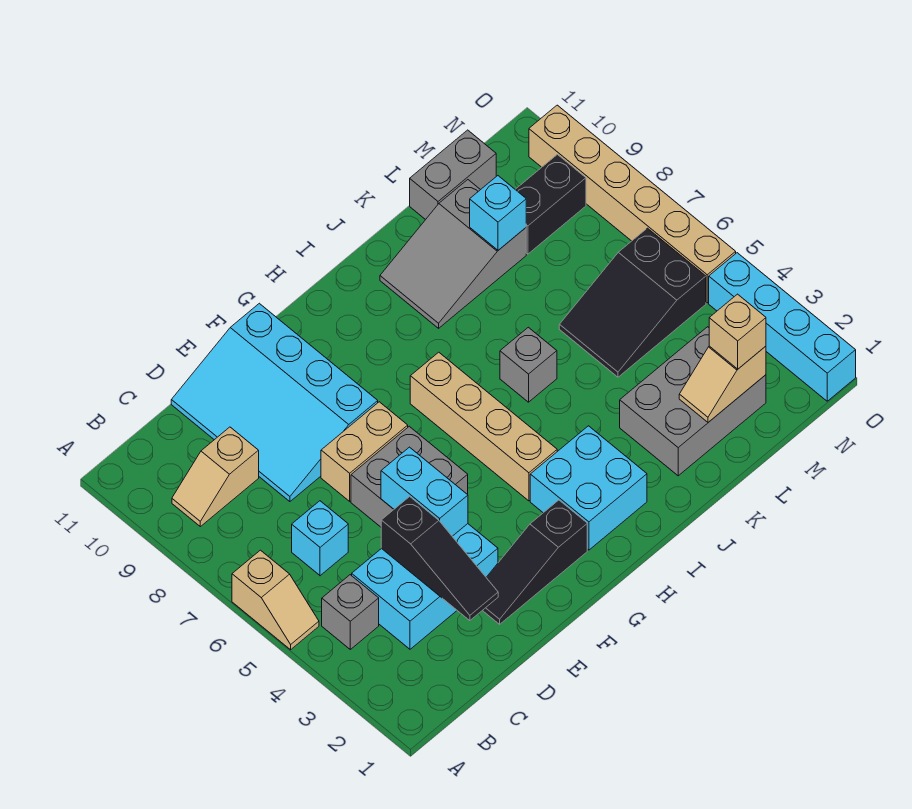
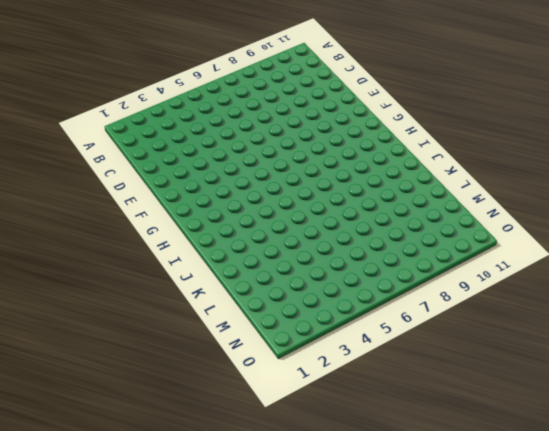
none -> tan slope A5:A6 level 1 top 6
none -> grey brick B4 level 1
none -> tan slope B9:C9 level 1 top C

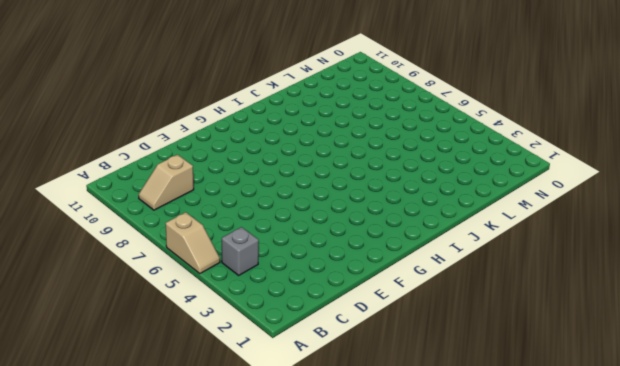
none -> cyan brick C3:E4 level 1
none -> cyan brick C6 level 1
none -> cyan slope D8:F11 level 1 top F

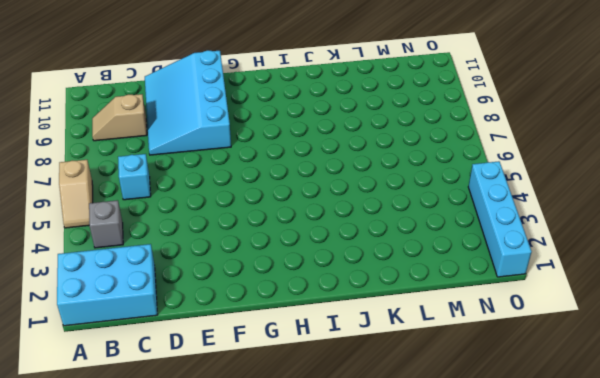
cyan brick A1:C2 level 1 -> cyan brick C3:E4 level 1
none -> black slope E2:G2 level 1 top G
none -> grey brick E5:F6 level 1
none -> tan brick E7:F7 level 1

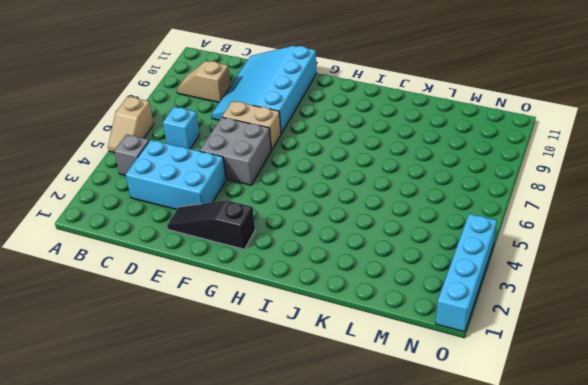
none -> cyan brick H2:I3 level 1
none -> tan brick H4:H7 level 1
none -> grey brick J6 level 1

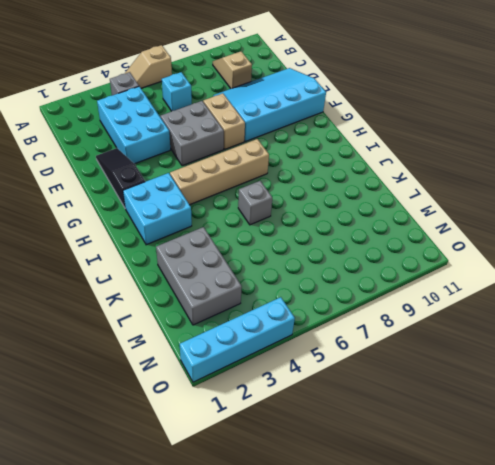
none -> grey slope J9:L10 level 1 top L
none -> black slope L5:N6 level 1 top N
none -> grey brick L11:M11 level 1

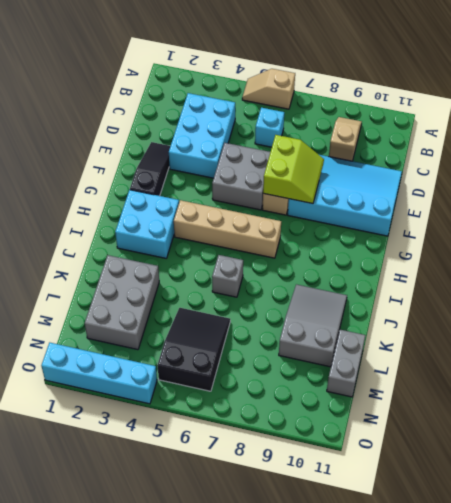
lime slope E7:F8 level 2 top 7 -> none
none -> grey brick B4 level 1
none -> black brick M9:N9 level 1
none -> tan brick O5:O10 level 1

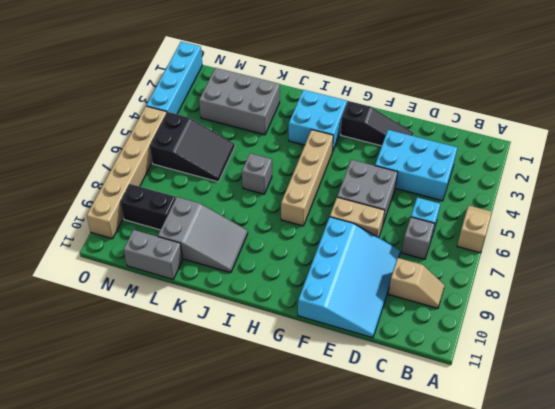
grey brick C7 level 1 -> grey brick B4 level 1
none -> black slope D2:D4 level 2 top 4
none -> cyan brick E4:E5 level 2
none -> tan slope L2:M2 level 2 top M

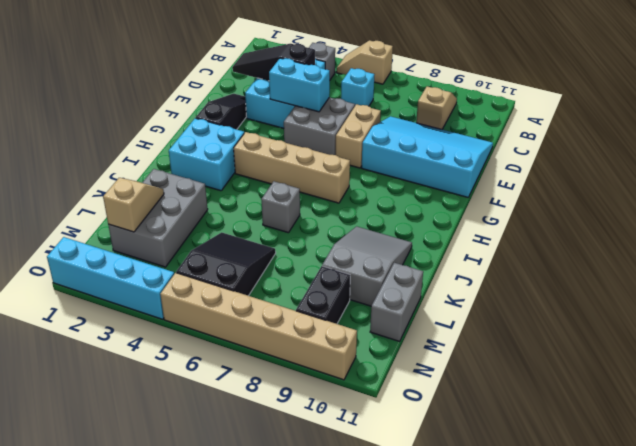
none -> cyan brick L9 level 2
none -> tan brick M2 level 3

